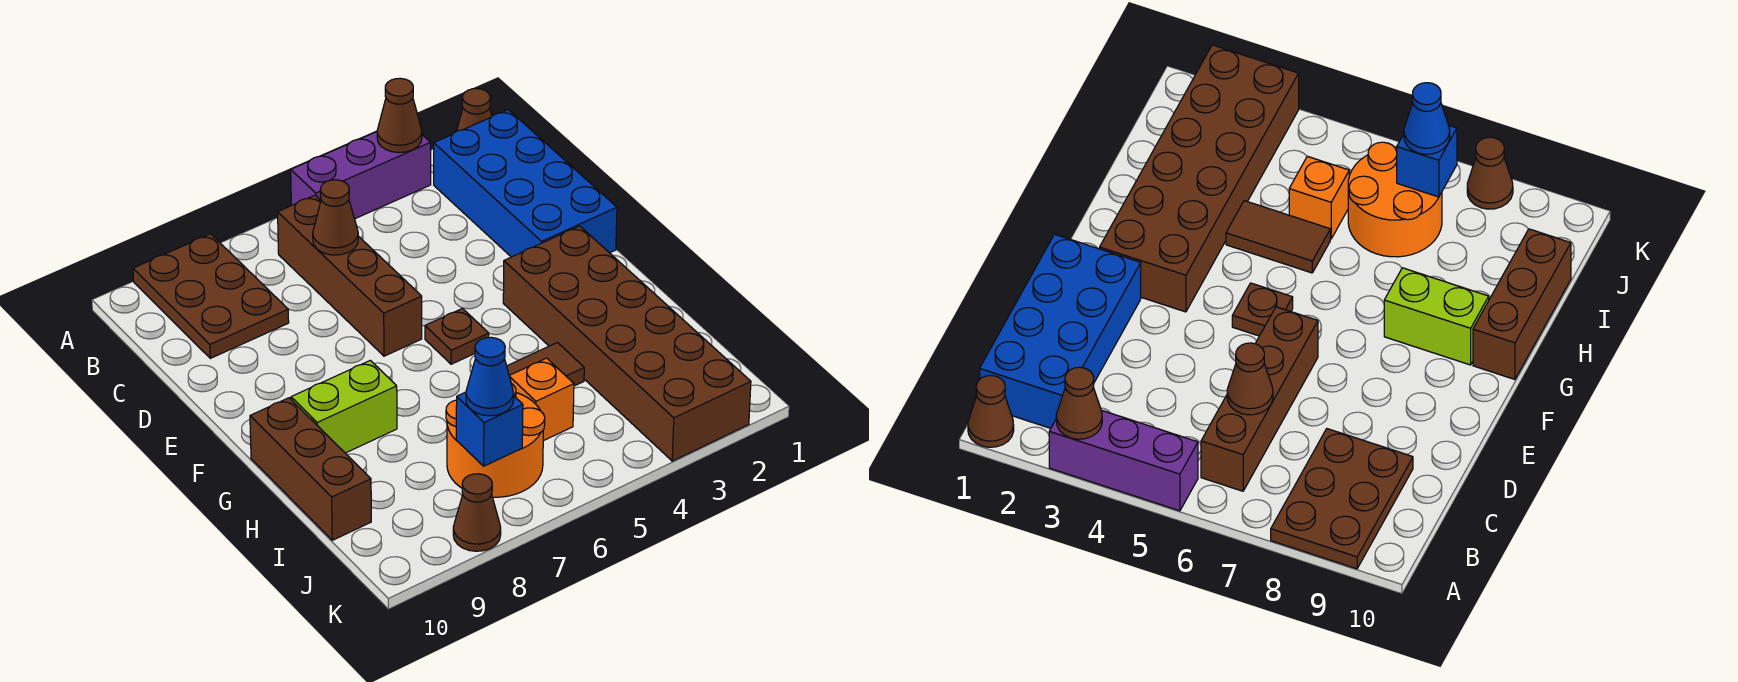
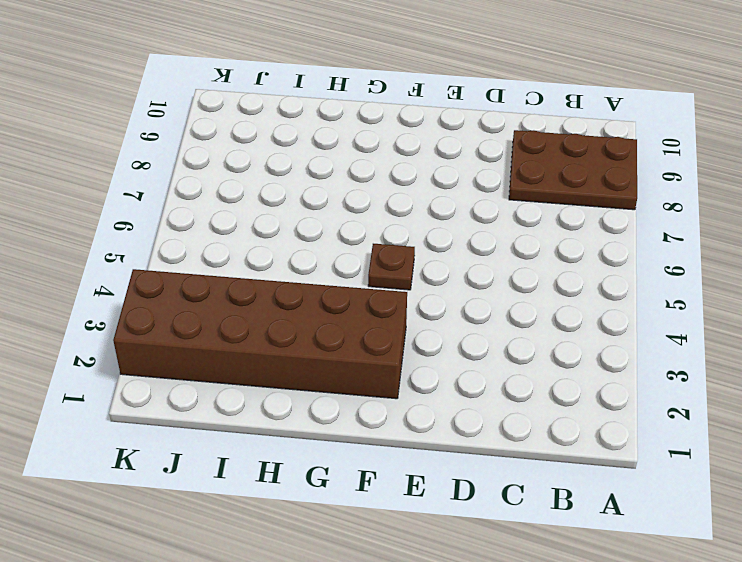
none -> brown cone A1 level 1
none -> purple brick A3:A5 level 1
none -> blue brick B1:E2 level 1

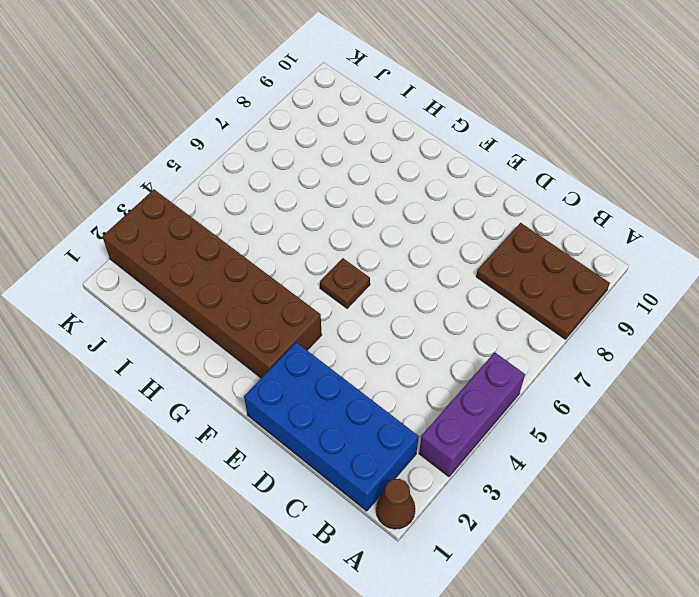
none -> brown brick B6:E6 level 1
none -> lime brick G8:G9 level 1
none -> brown brick G10:I10 level 1

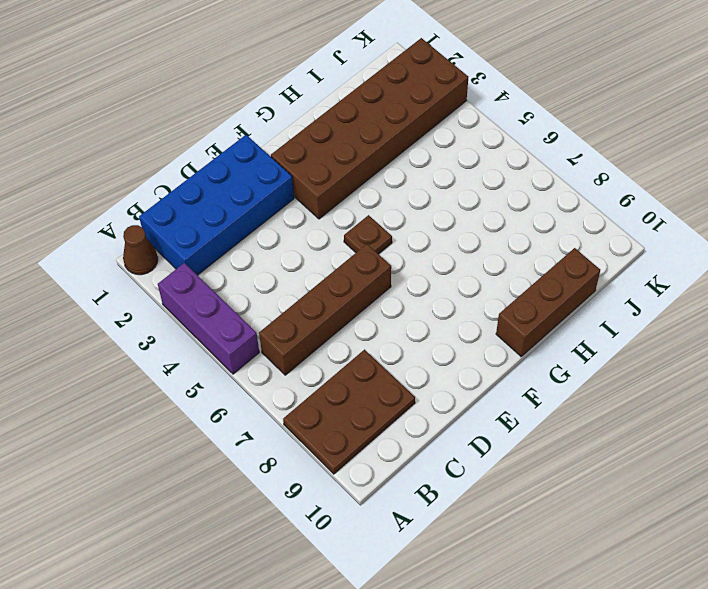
none -> lime brick G8:G9 level 1
none -> brown tile H4:H5 level 1
none -> orange brick I5 level 1

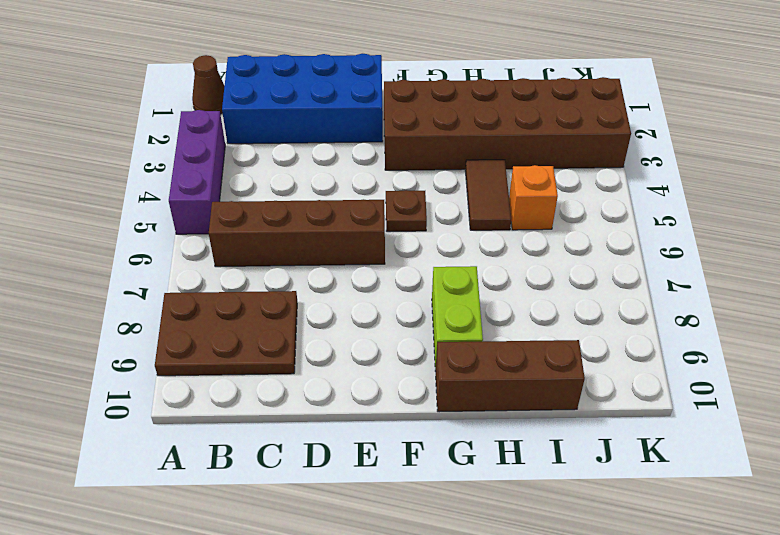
none -> orange round brick I6:J7 level 1
none -> brown cone K8 level 1
none -> brown cone A3 level 2

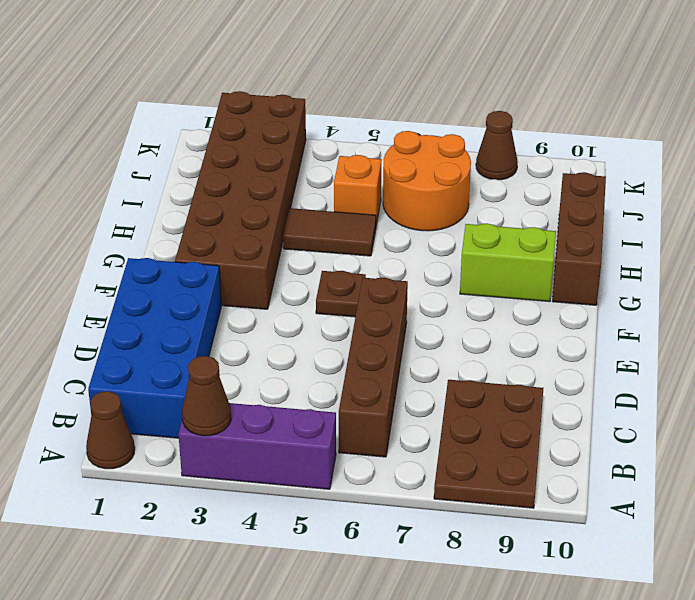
none -> brown cone C6 level 2
none -> blue brick J7 level 2
none -> blue cone J7 level 3

